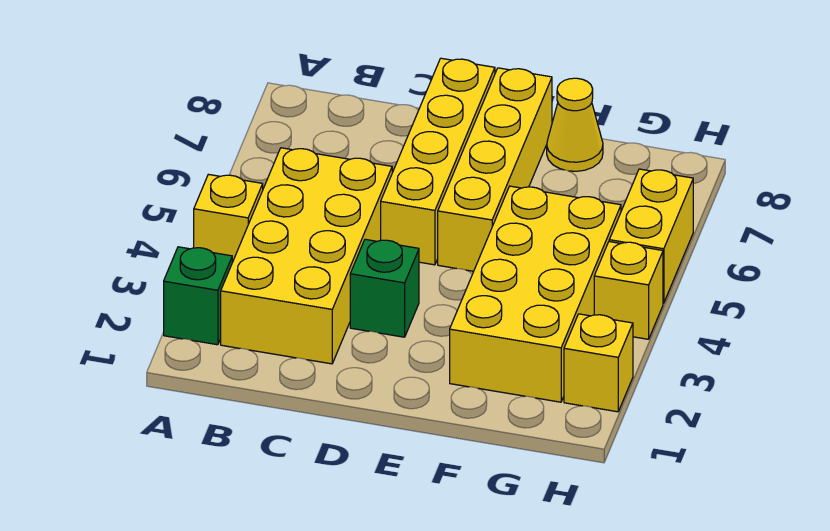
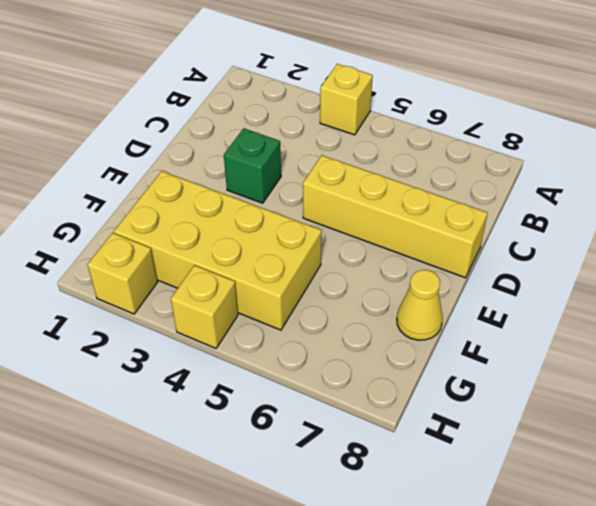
none -> green brick A2 level 1
none -> yellow brick B2:C5 level 1

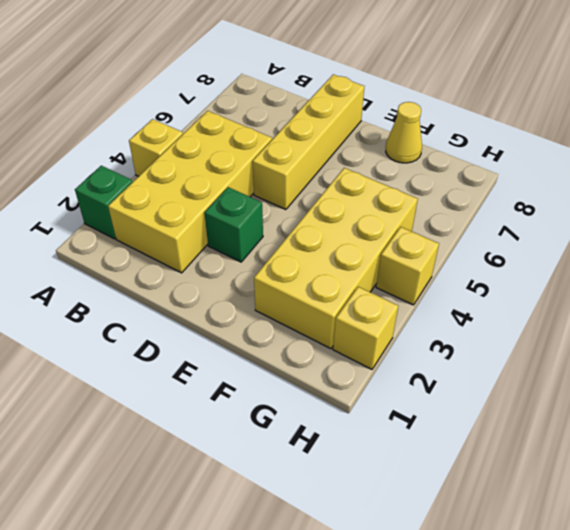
none -> yellow brick E5:E8 level 1
none -> yellow brick H5:H6 level 1

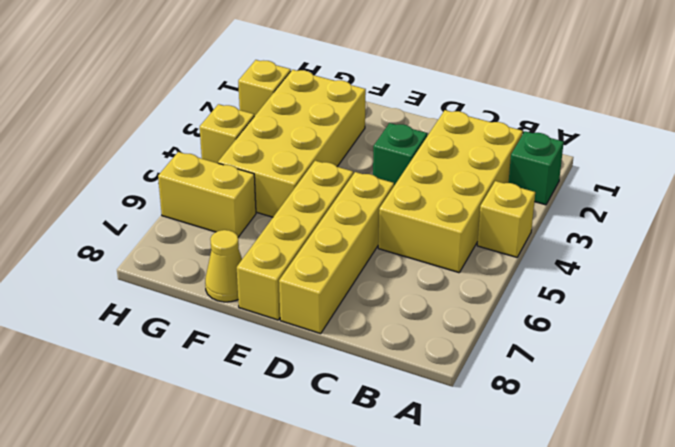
yellow brick G6:H6 level 1 -> yellow brick H5:H6 level 1

